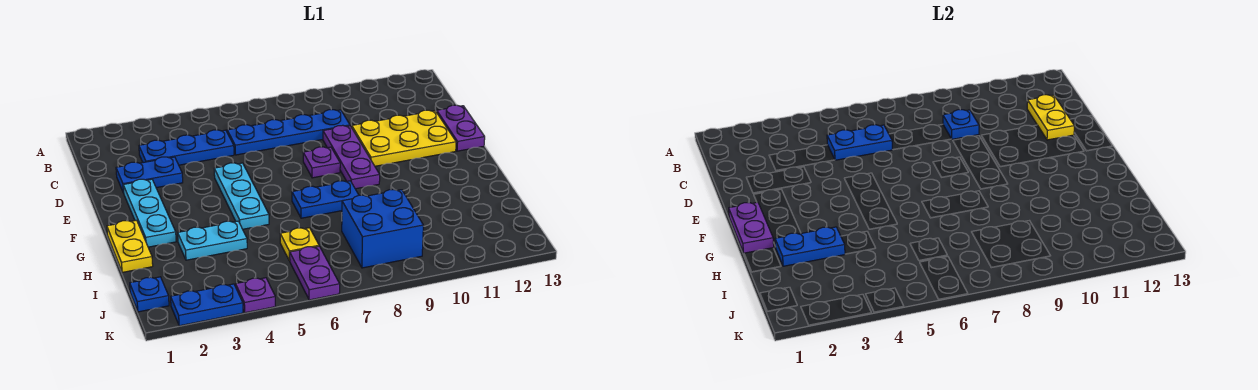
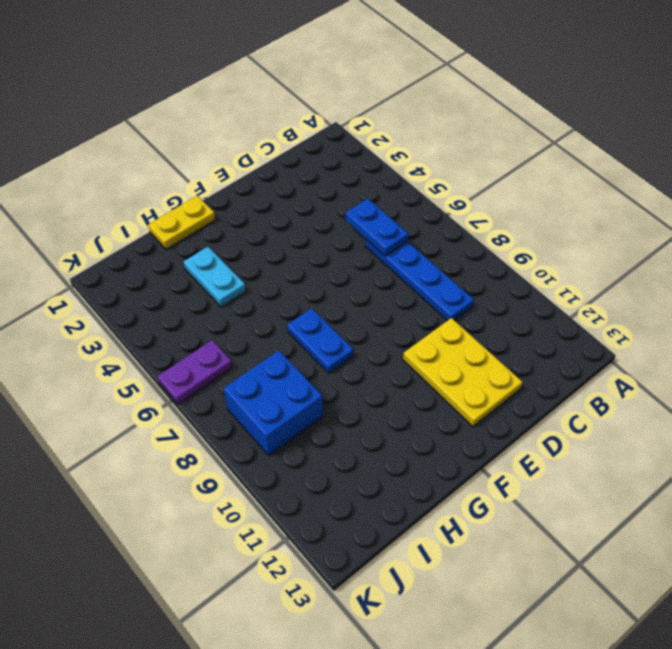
none -> blue plate C3:C5 level 1
none -> blue plate D2:D3 level 1
none -> purple plate D9:F9 level 1

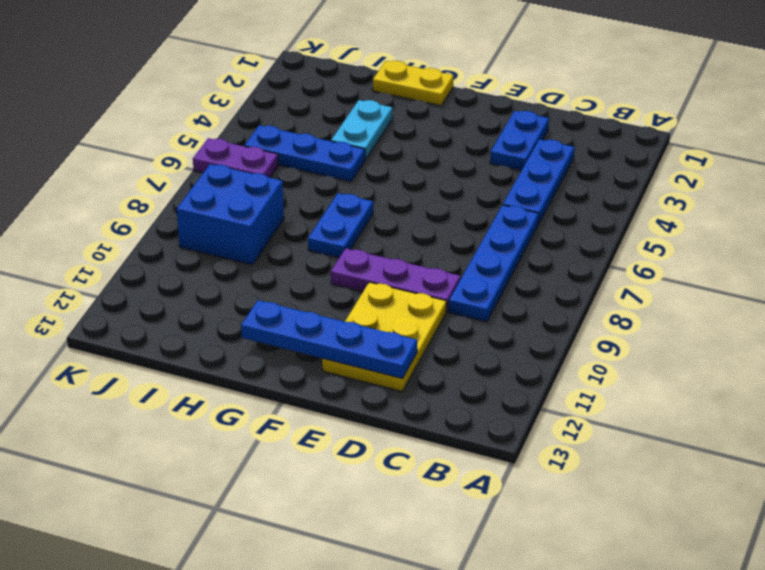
blue plate D12:G12 level 2 -> yellow plate C12:D12 level 2
blue plate H5:J5 level 1 -> none
none -> purple plate D13:E13 level 1
none -> cyan plate E2:G2 level 1
none -> cyan plate E5:G5 level 1

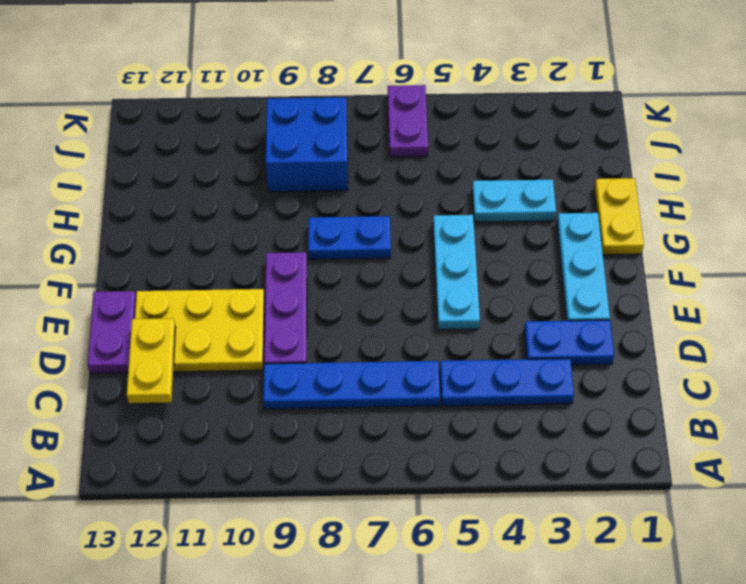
none -> purple plate E8 level 1
none -> yellow plate I6 level 1
none -> blue plate J1 level 1

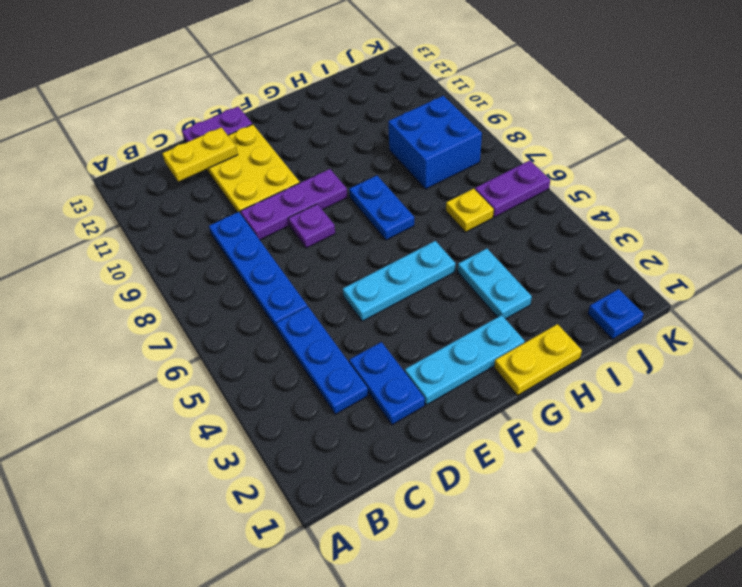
none -> blue plate K2:K3 level 1
none -> purple plate K4 level 1
none -> blue plate C5:C6 level 2

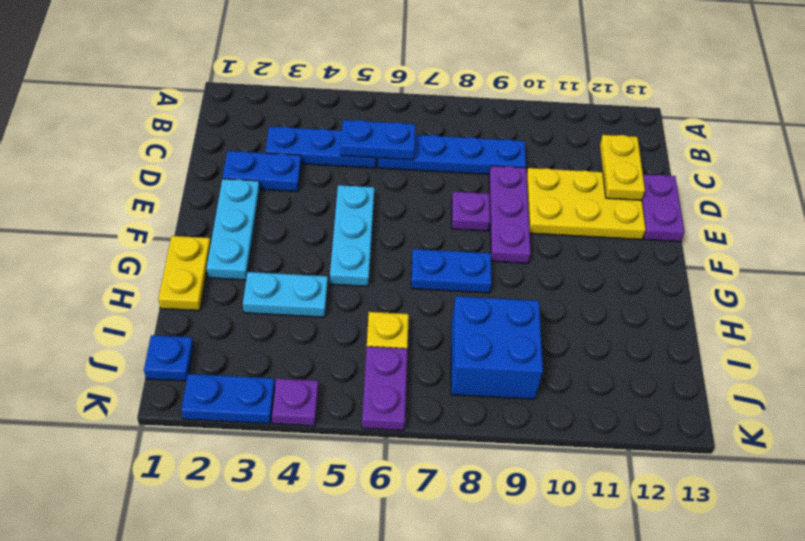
none -> blue plate C9 level 2
none -> purple plate F1:G1 level 2
none -> blue plate H2:H3 level 2

